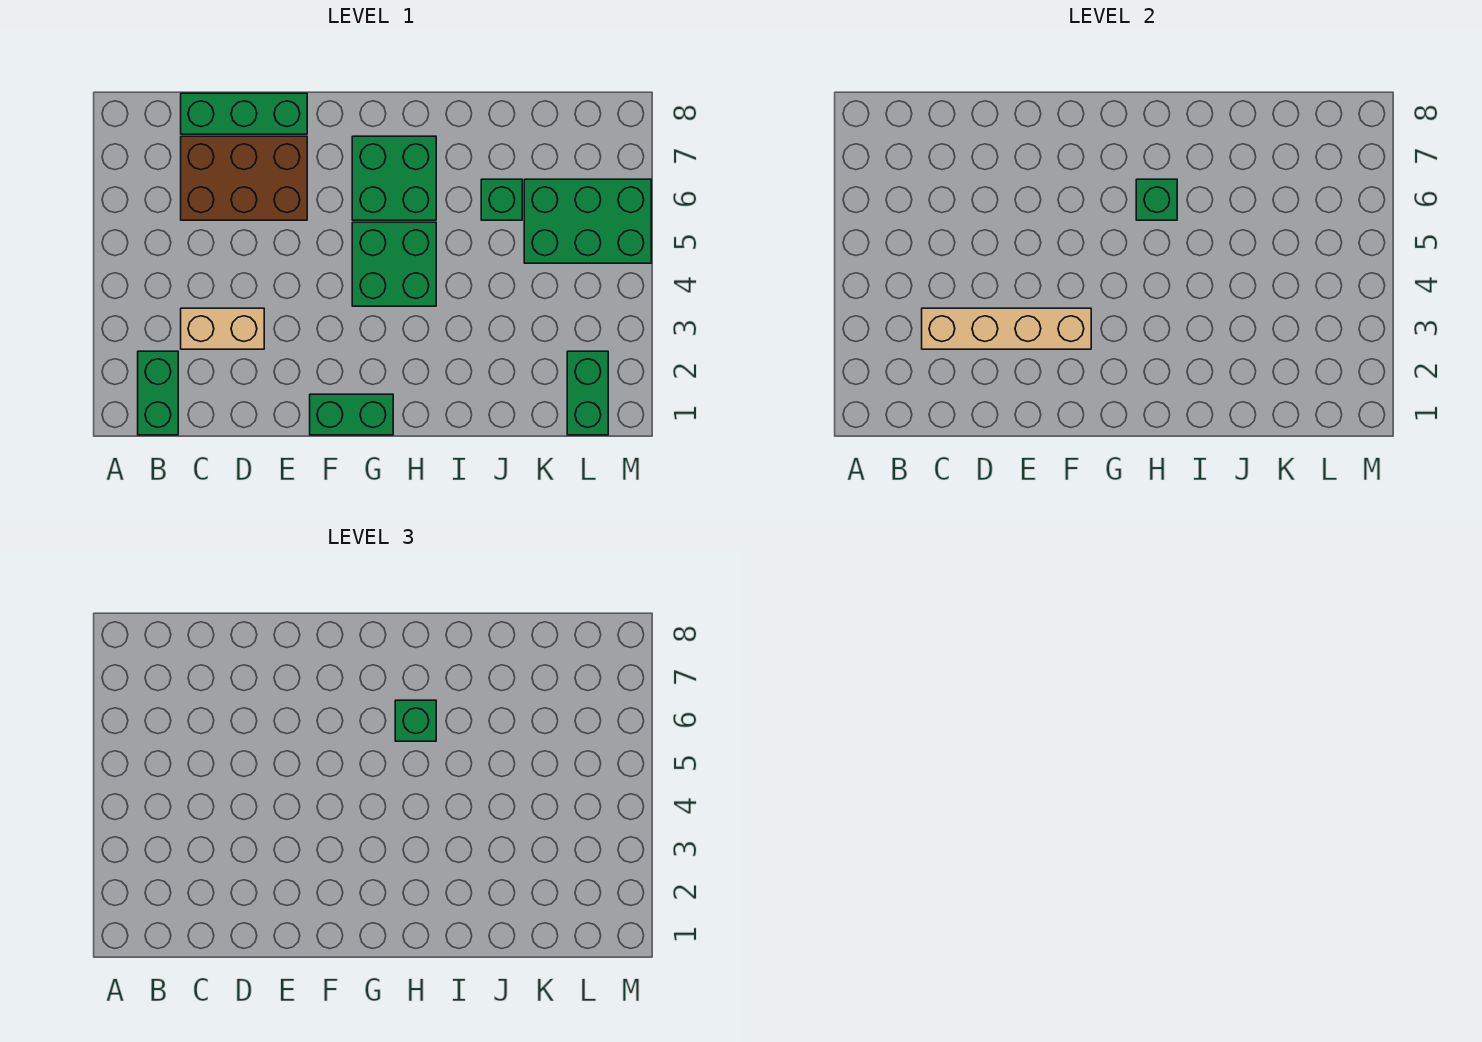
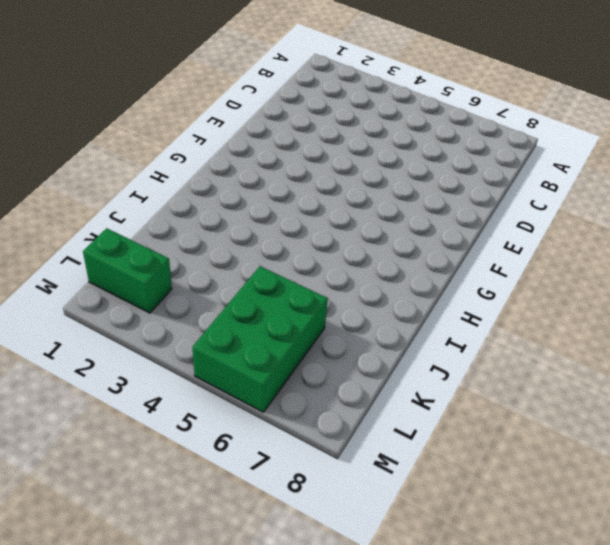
none -> green brick B1:B2 level 1
none -> tan brick C3:D3 level 1
none -> brown brick C6:E7 level 1

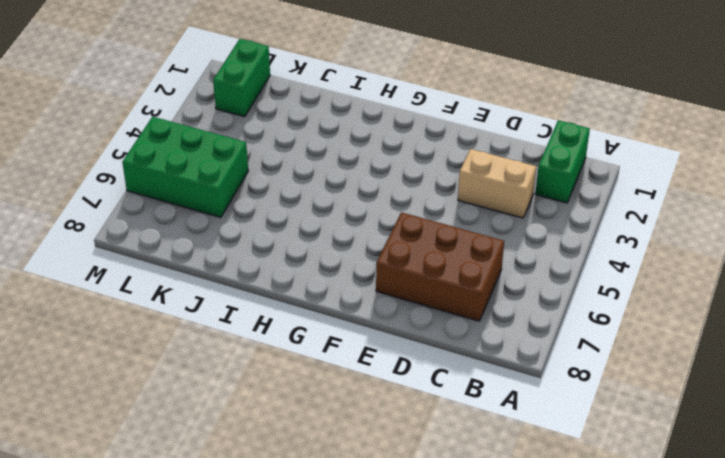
none -> green brick C8:E8 level 1
none -> green brick F1:G1 level 1
none -> green brick G4:H5 level 1

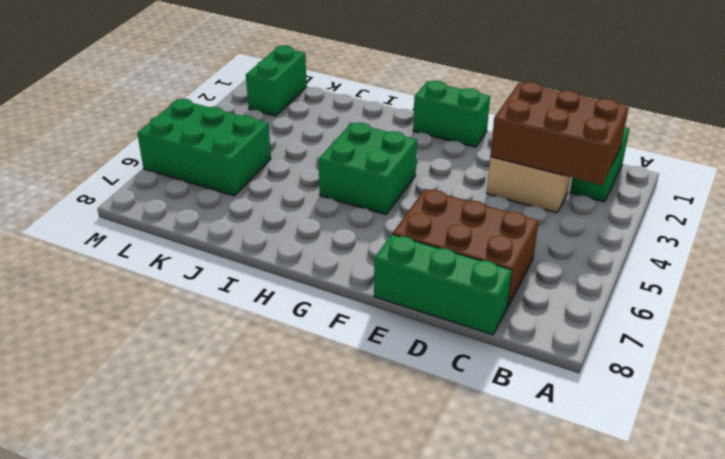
brown brick B2:D3 level 2 -> tan brick C3:F3 level 2
none -> green brick G6:H7 level 1
none -> green brick J6 level 1
none -> green brick H6 level 2

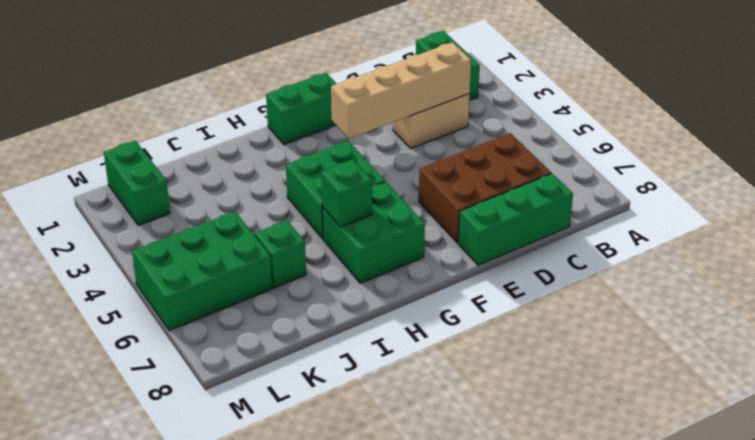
none -> green brick H6 level 3

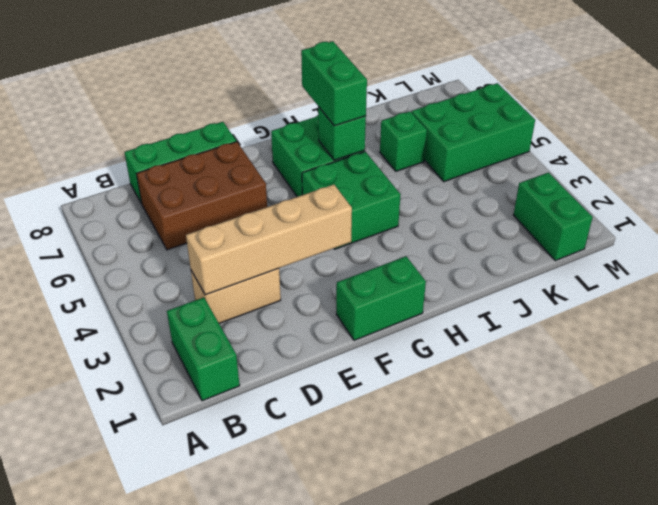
green brick H6:H7 level 3 -> green brick H6 level 3

